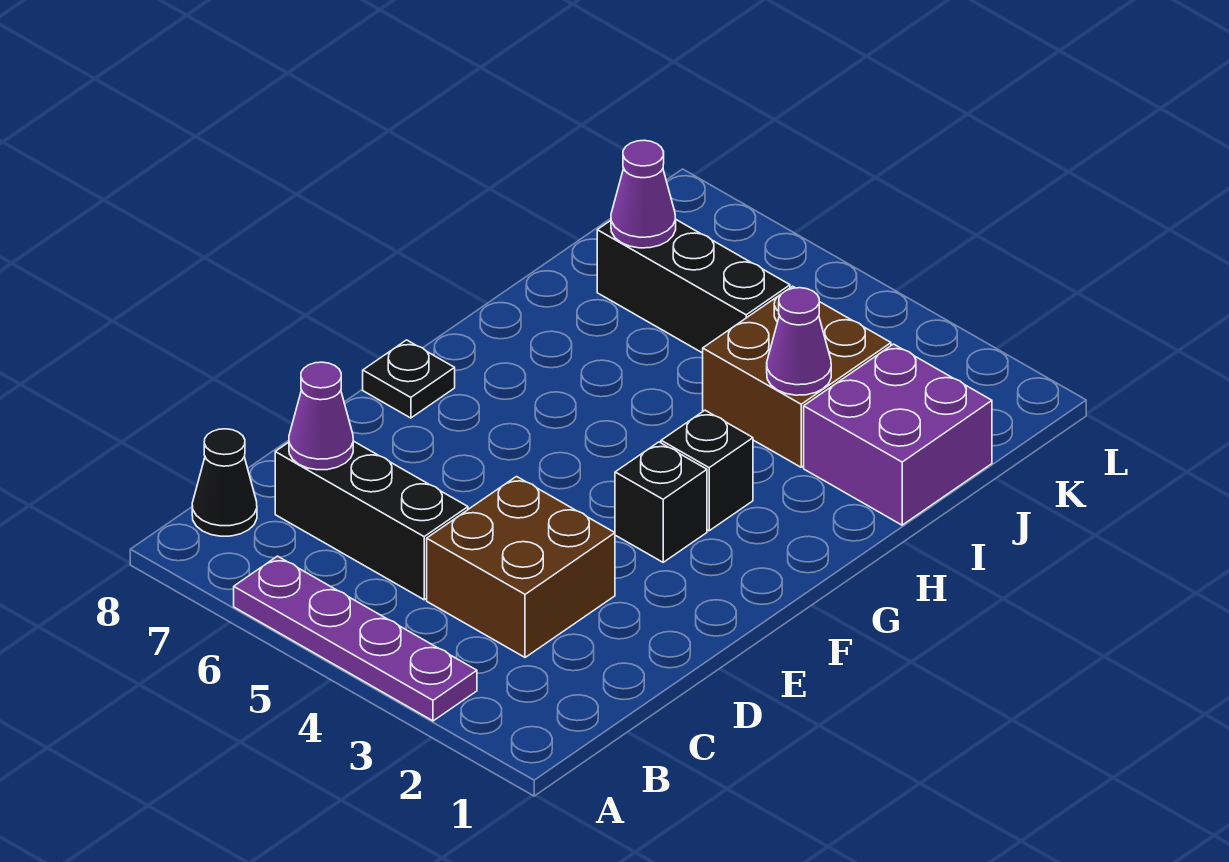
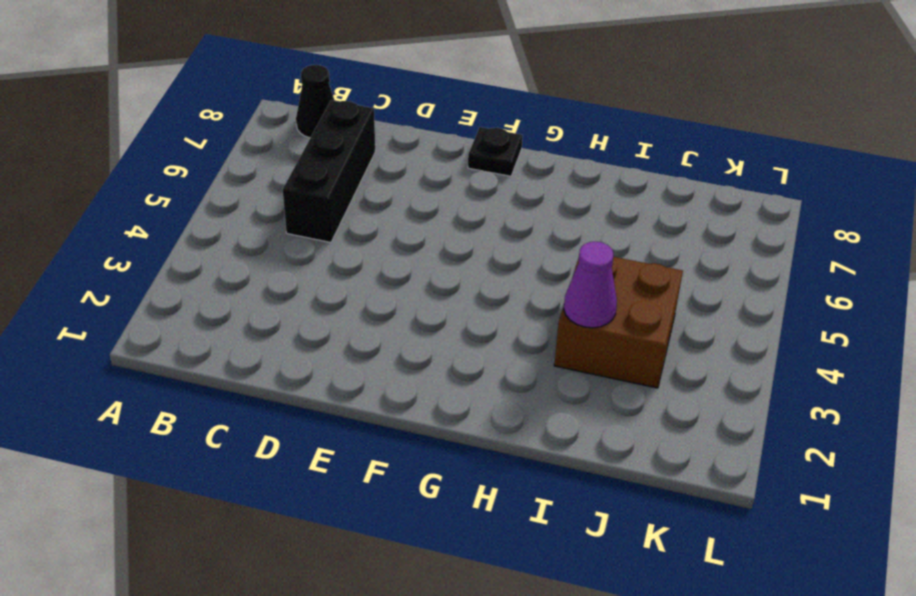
none -> purple plate A3:A6 level 1
none -> brown brick C3:D4 level 1
none -> black brick F3 level 1

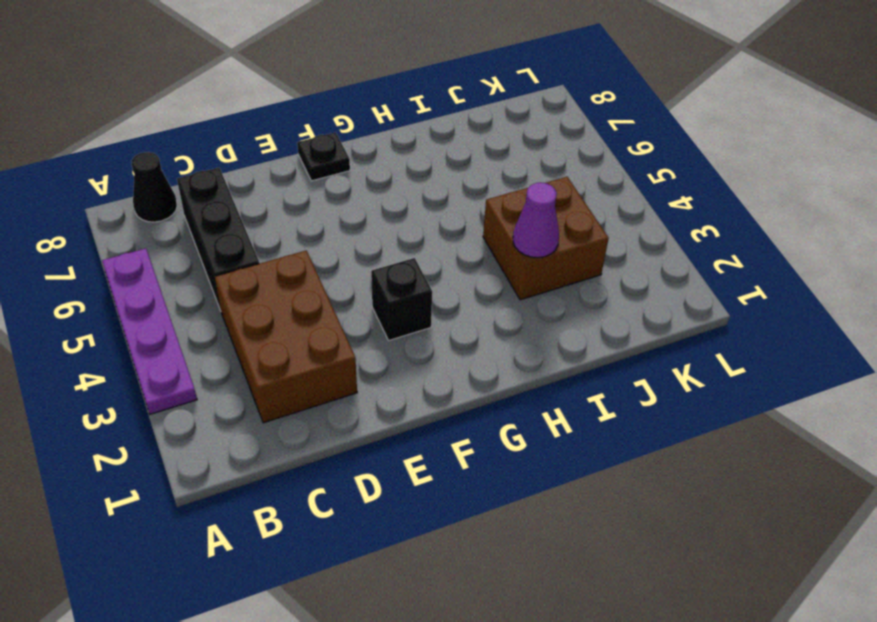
brown brick C2:D4 level 1 -> brown brick C3:D4 level 1
none -> black brick G3 level 1
none -> purple brick I1:J2 level 1
none -> black brick J5:J7 level 1

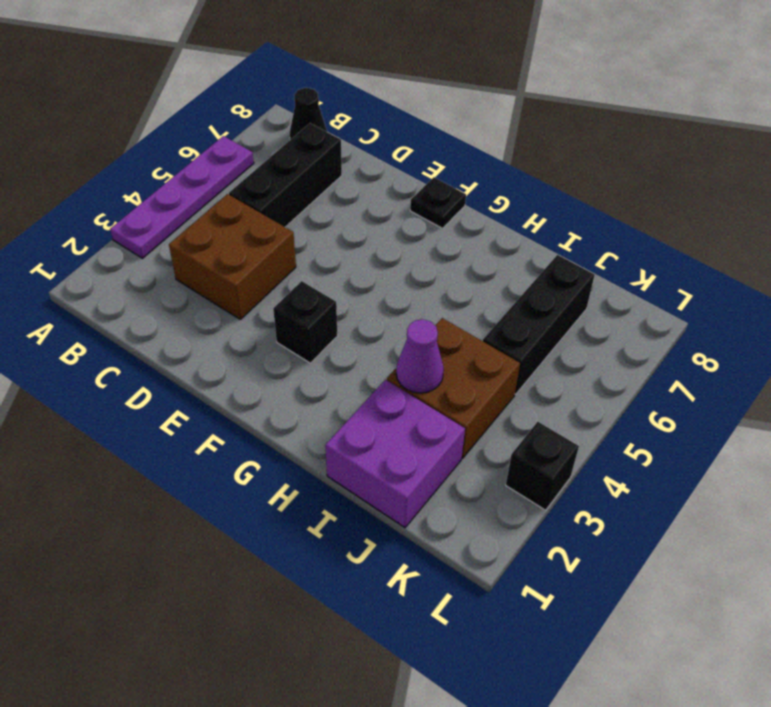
black brick L3 level 1 -> black brick G3 level 1
none -> purple cone C7 level 2
none -> purple cone J7 level 2

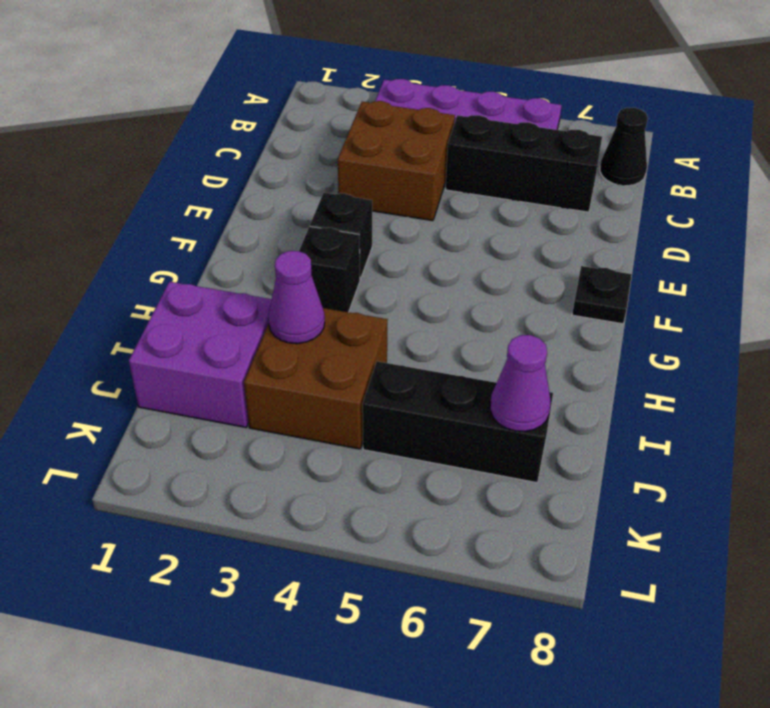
none -> purple cone C7 level 2

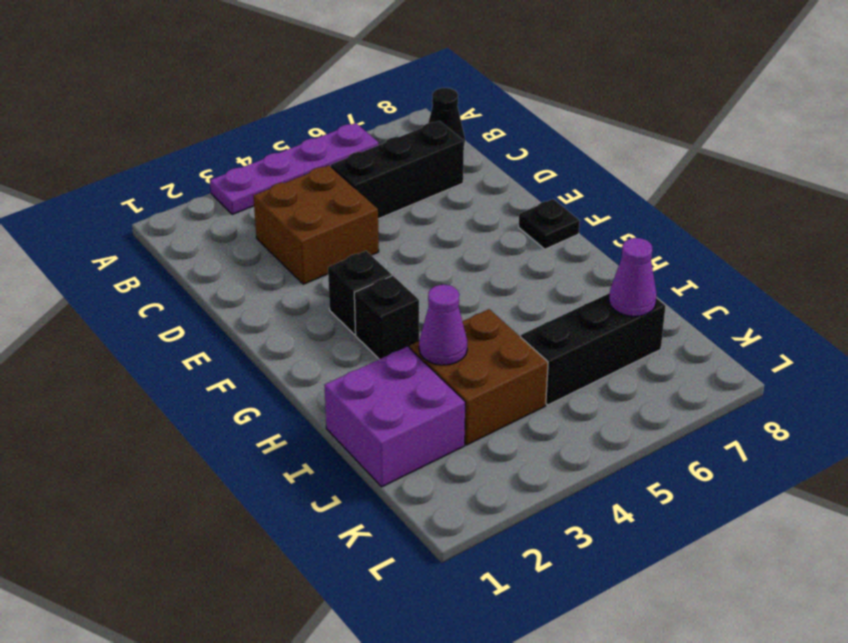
none -> purple cone C7 level 2

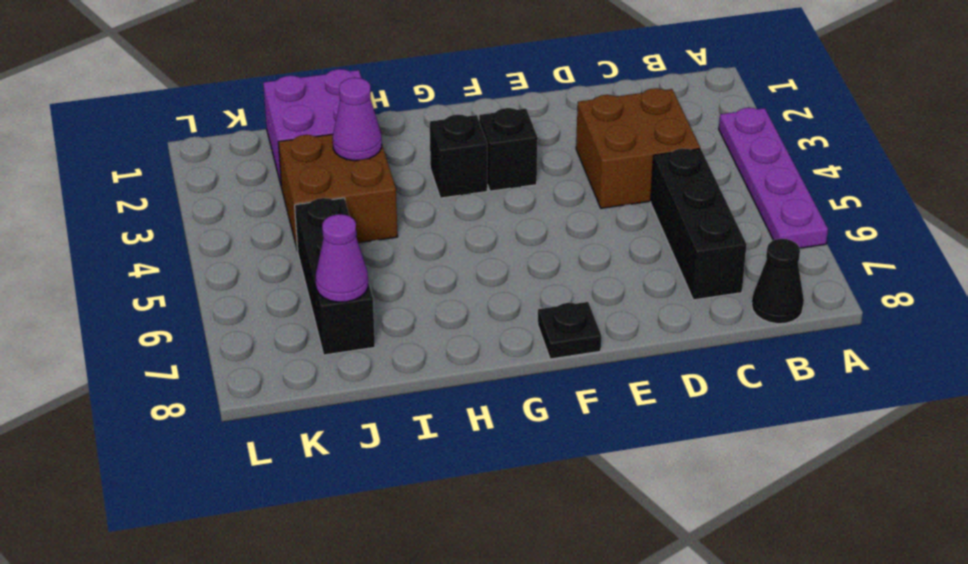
none -> purple cone C7 level 2

